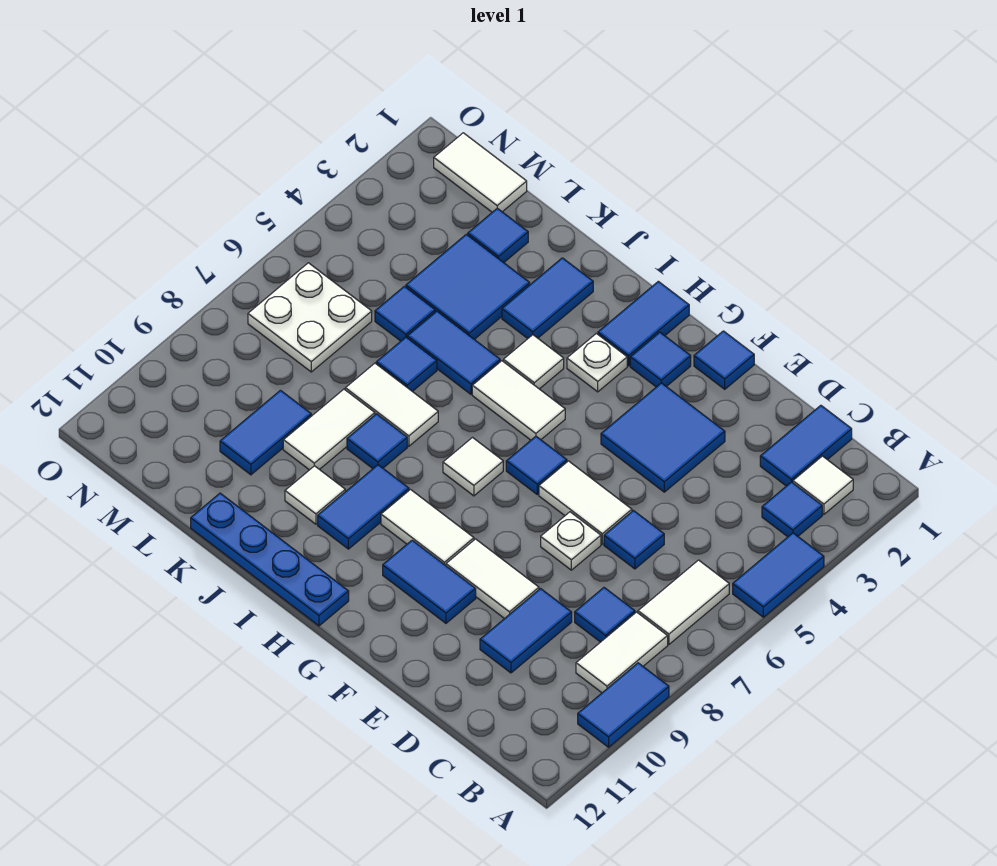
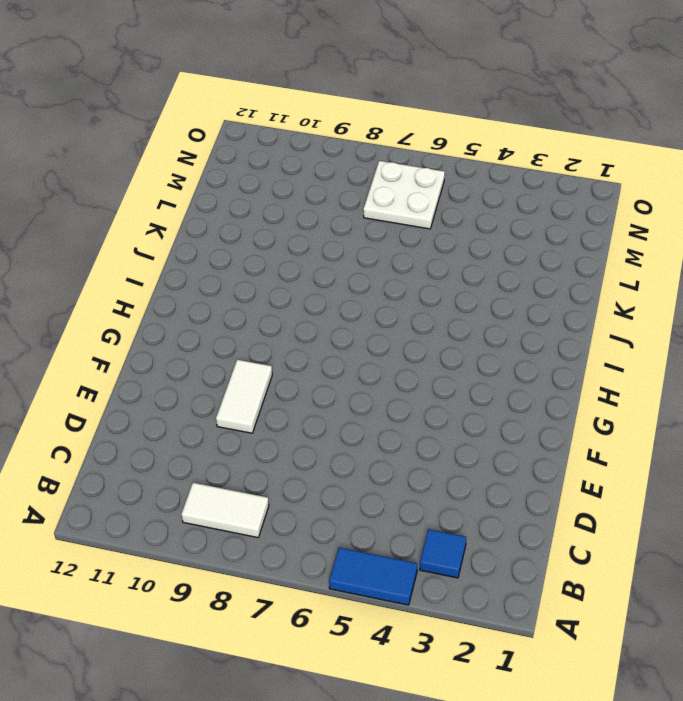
none -> blue tile A9:A10 level 1
none -> white tile B2 level 1
none -> white tile B6:B7 level 1
none -> blue tile C1:C2 level 1

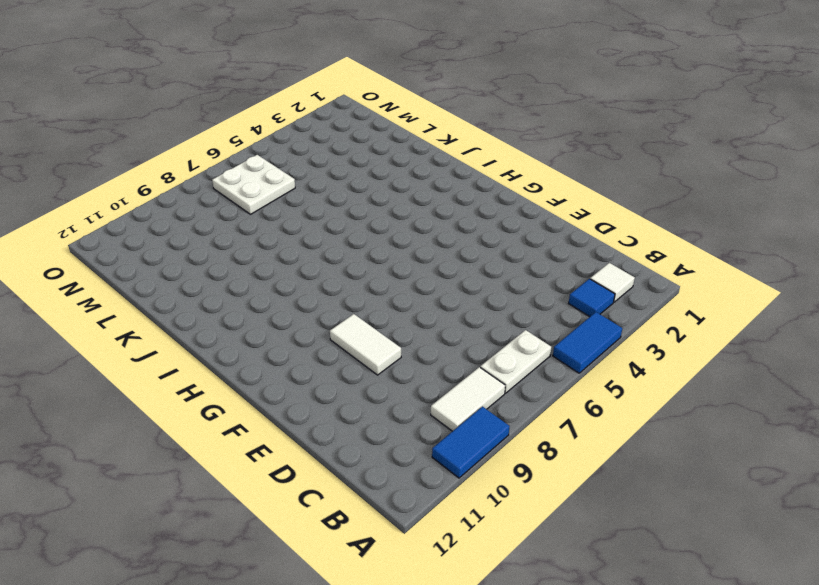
white plate B6:B7 level 1 -> white tile B6:B7 level 1
none -> blue tile C1:C2 level 1
none -> blue tile C8 level 1
none -> blue tile D6 level 1
none -> blue tile D9:D10 level 1

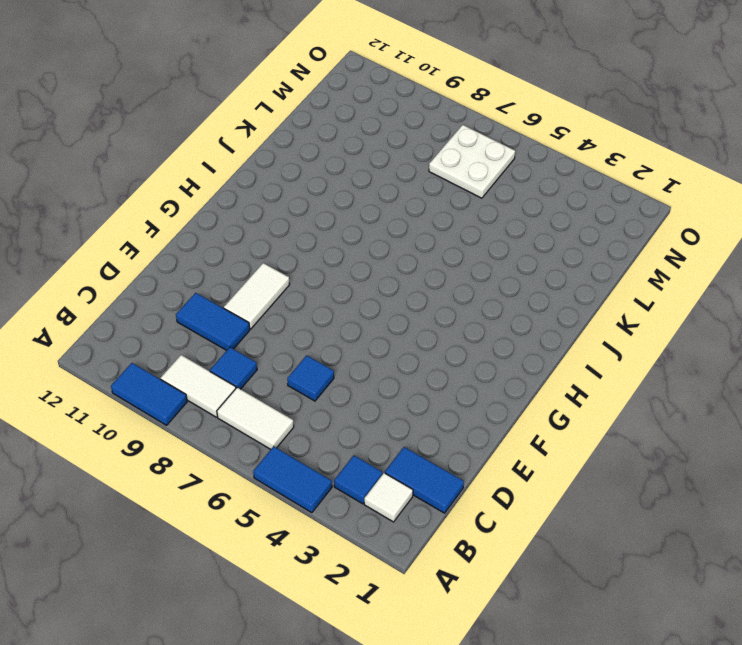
none -> blue tile E3:F4 level 1
none -> white tile E6:F6 level 1
none -> white plate E7 level 1
none -> blue tile F1 level 1

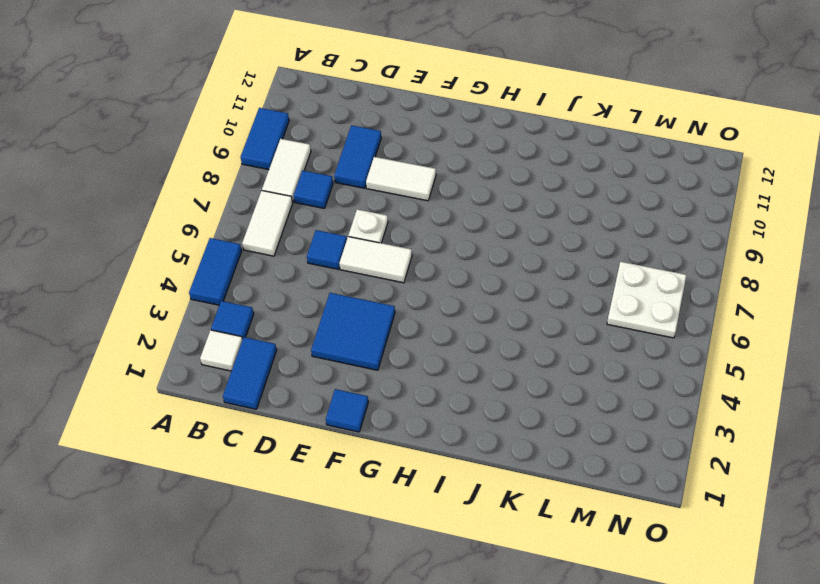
none -> blue tile F10:G10 level 1
none -> blue tile G2 level 1
none -> blue tile G6 level 1
none -> white tile G9:H9 level 1

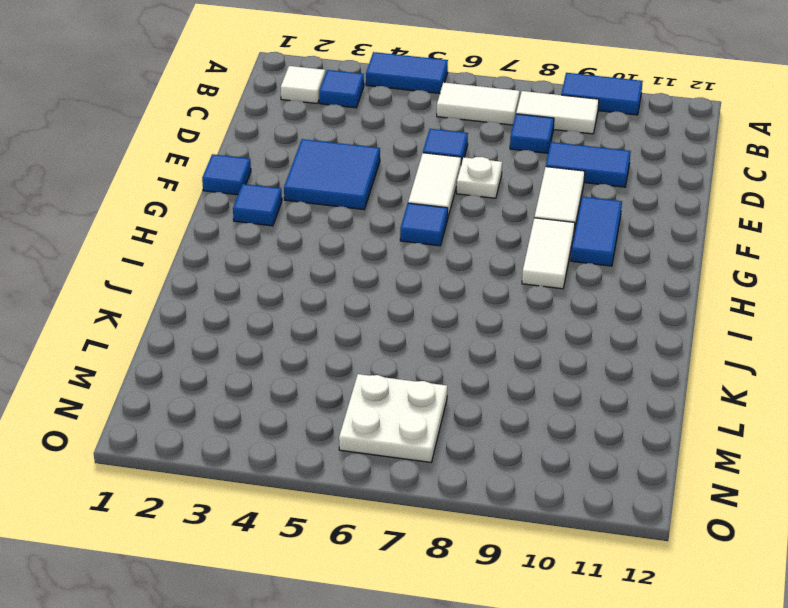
none -> blue tile C1:C2 level 1
none -> blue tile H1:H2 level 1
none -> white plate H3 level 1
none -> white tile H5:I5 level 1

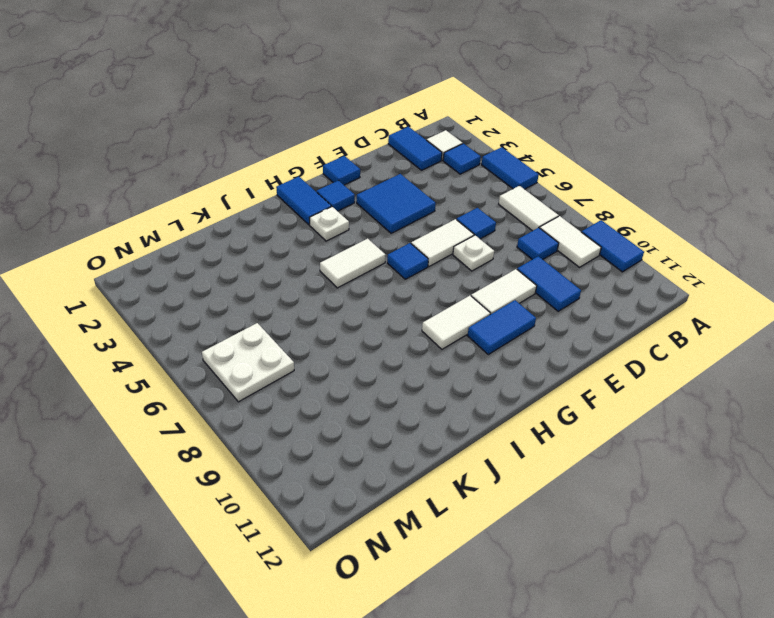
none -> white tile H7 level 1
none -> blue plate H12:K12 level 1
none -> white tile I4 level 1
none -> blue tile I9:I10 level 1

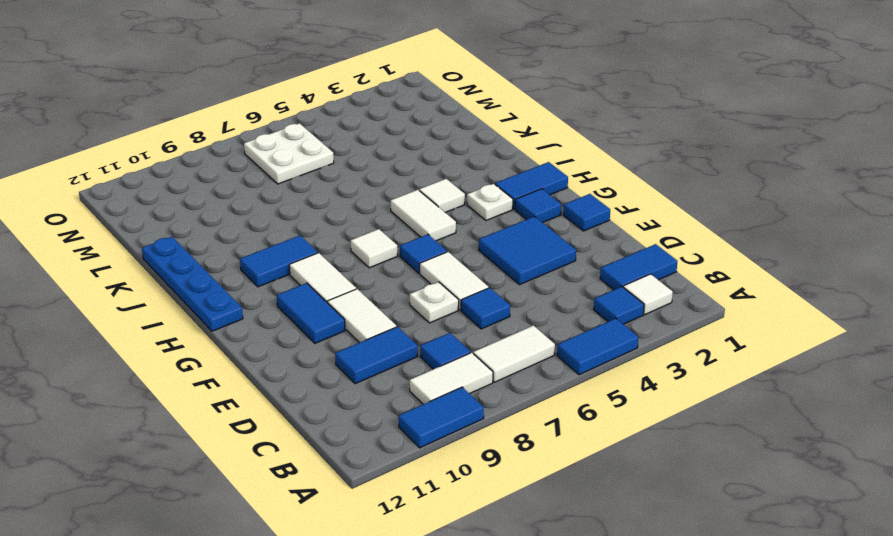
none -> blue tile J2:J3 level 1
none -> blue tile J5:K5 level 1
none -> white tile J7:K7 level 1
none -> blue tile J8 level 1

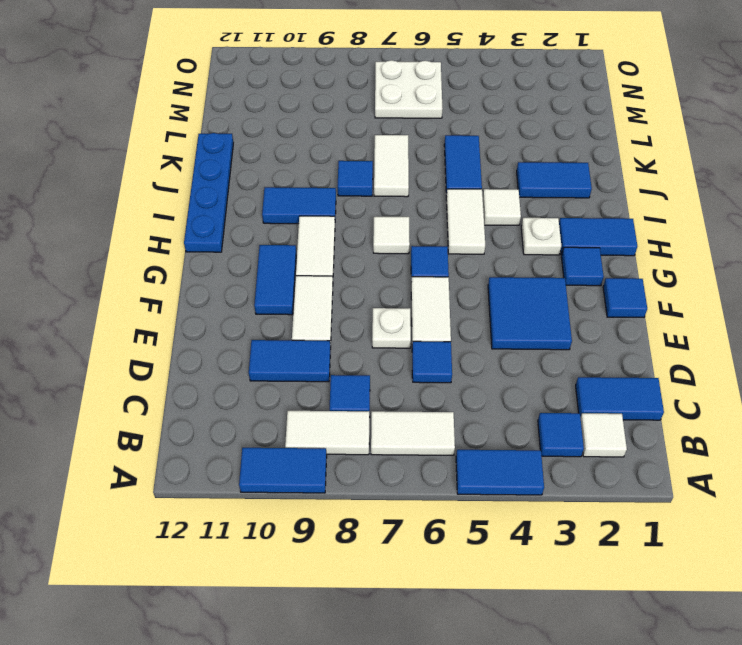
none -> white tile J10 level 1
none -> blue tile K3:L4 level 1
none -> blue tile K6 level 1
none -> white tile K8:K9 level 1

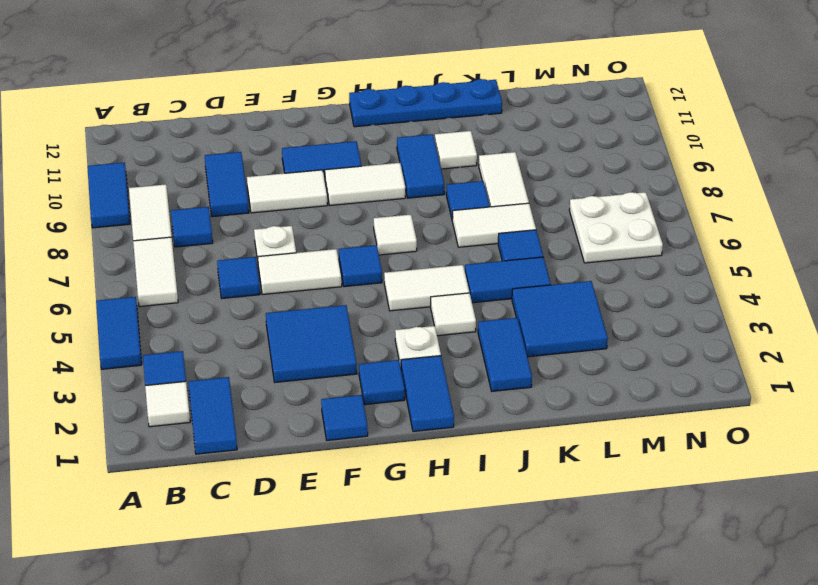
none -> blue tile L2 level 1
none -> blue tile L5 level 1
none -> blue tile L9:L10 level 1
none -> white tile M1:N1 level 1

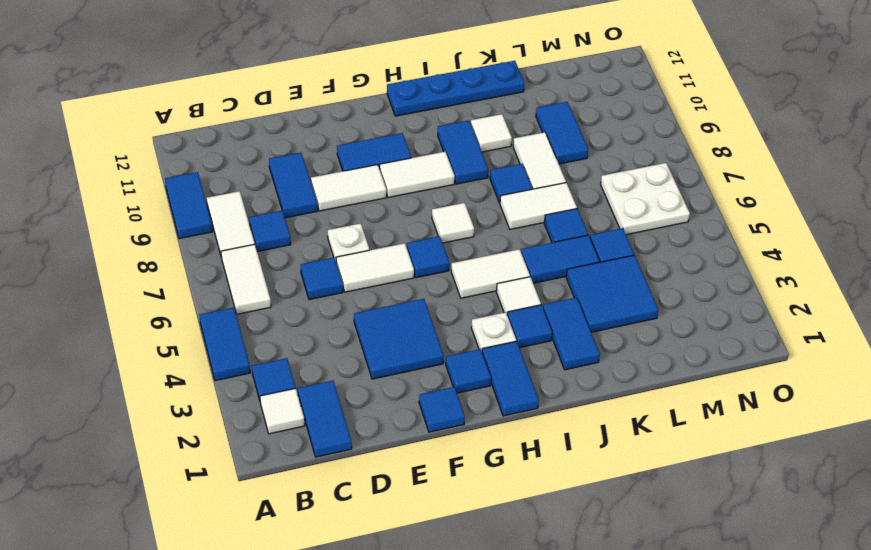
blue tile I3 level 1 -> blue tile L2 level 1
none -> white tile M1:N1 level 1

